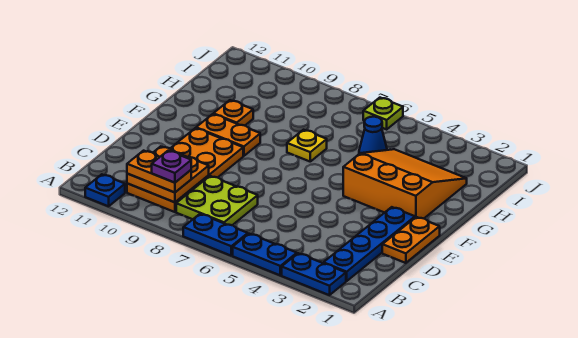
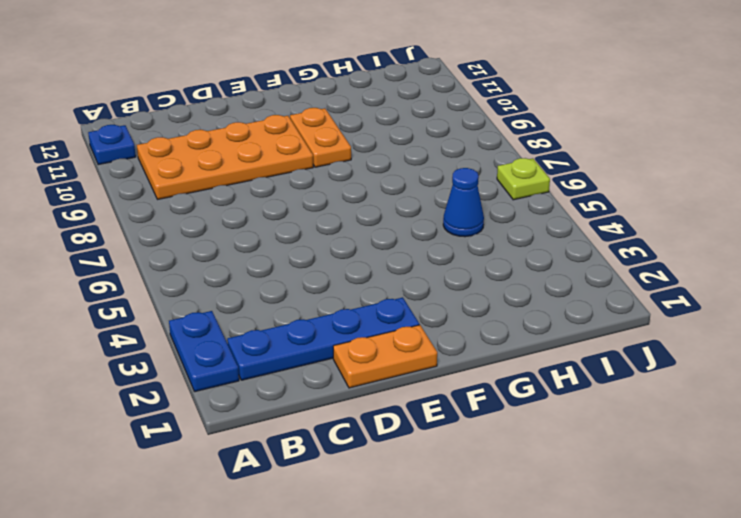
none -> blue plate A4:A5 level 1
none -> blue plate A6:A7 level 1
none -> lime plate B7:C8 level 1

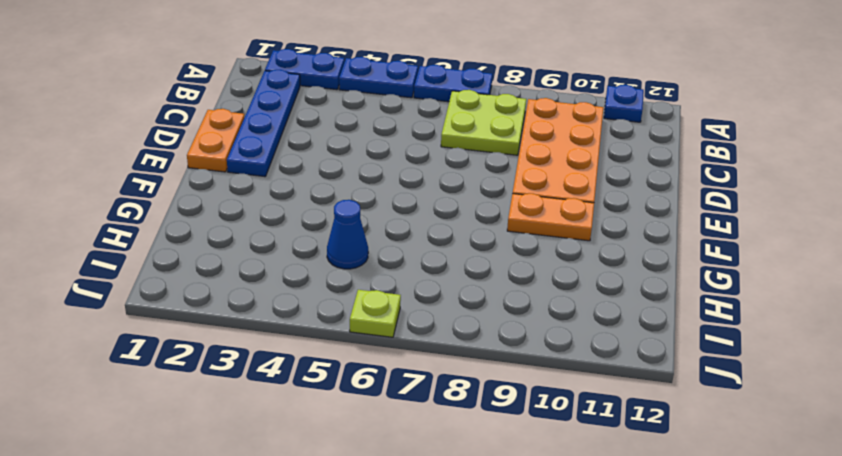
none -> orange slope F2:H4 level 1 top F
none -> yellow plate G7 level 1
none -> orange plate G10 level 1

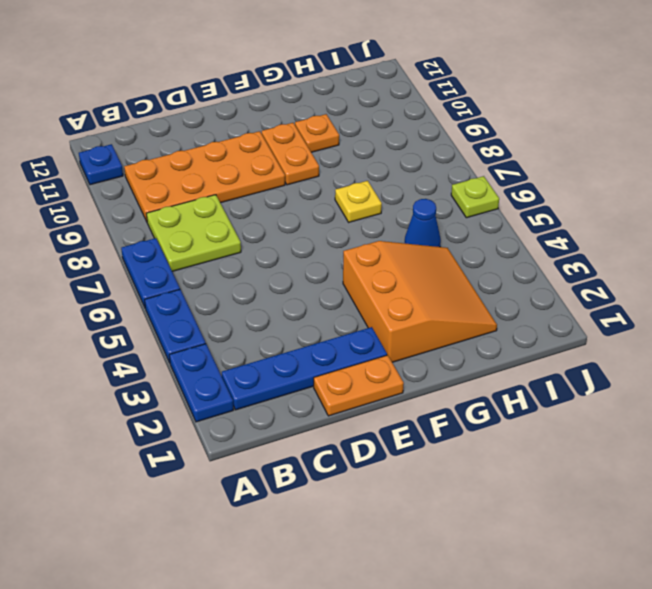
none -> orange plate B9:C10 level 2
none -> orange plate B9:B10 level 3
none -> purple plate B9 level 4

